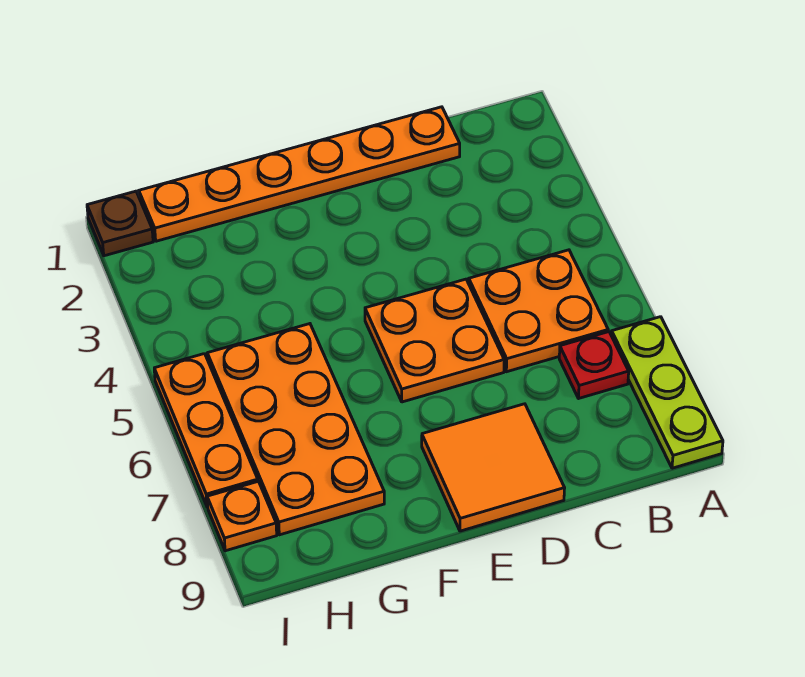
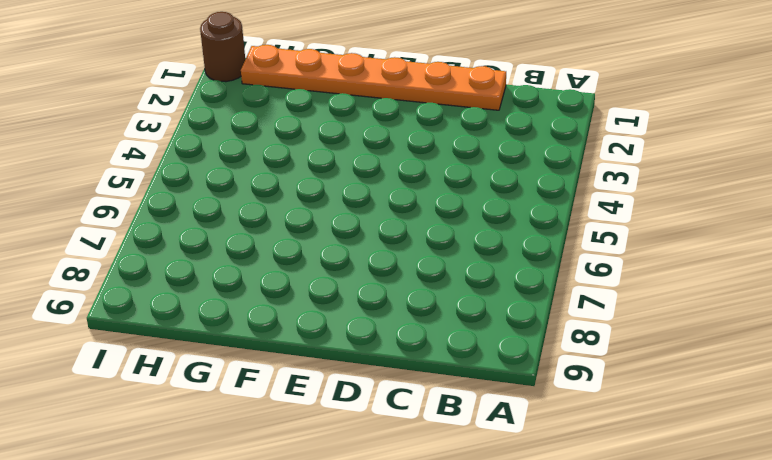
brown round brick I1 level 1 -> brown plate I1 level 1
none -> lime plate A7:A9 level 1
none -> orange plate B5:C6 level 1

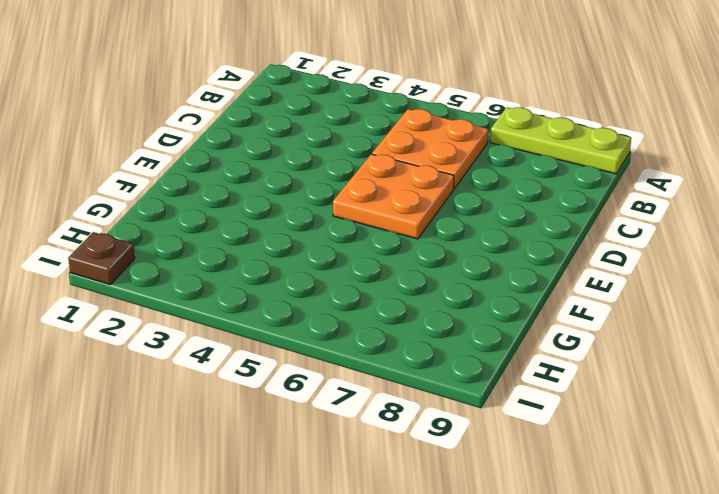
none -> red plate B7 level 1
none -> orange plate C1:H1 level 1

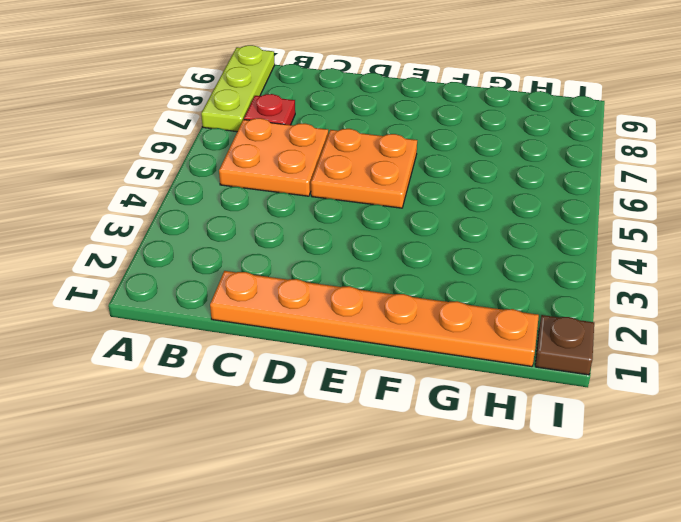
none -> orange tile D8:E9 level 1
none -> orange plate G5:H8 level 1

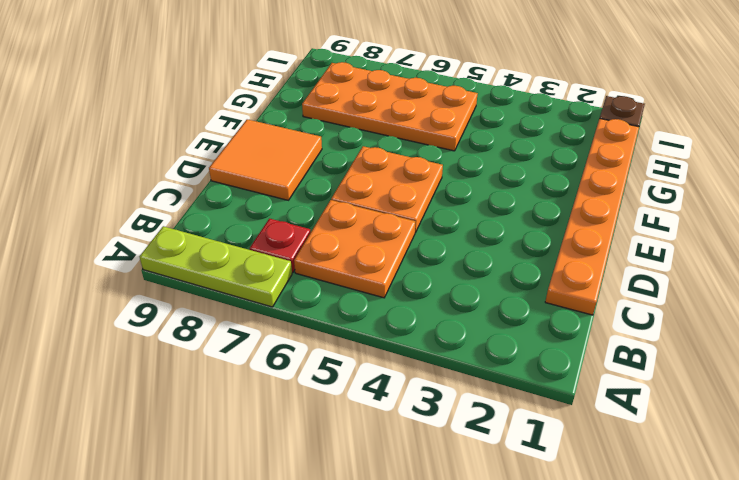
none -> orange plate I5:I7 level 1
none -> orange plate I8 level 1

